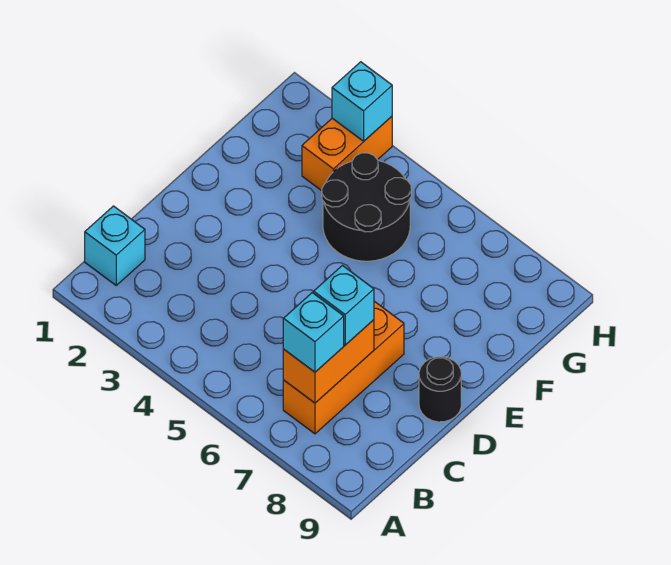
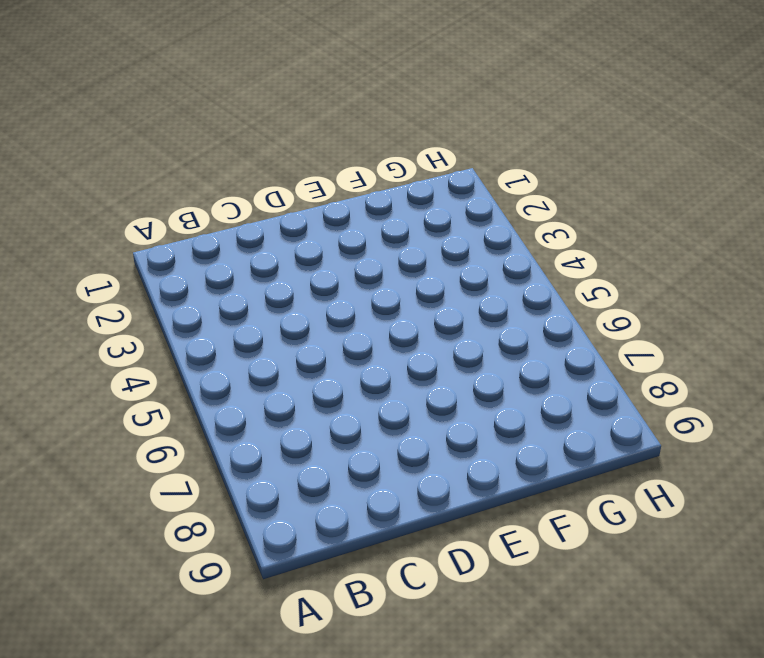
none -> cyan brick B1 level 1
none -> orange brick B7:D7 level 1

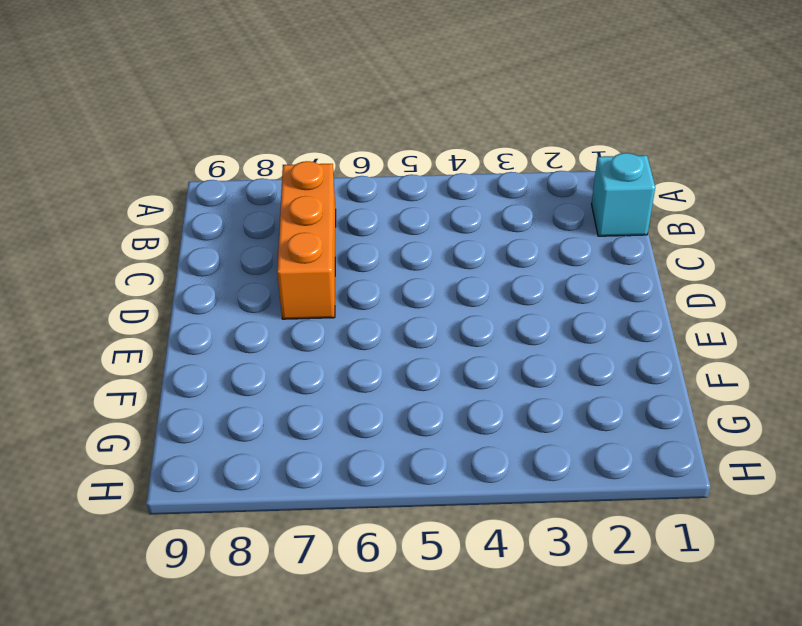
none -> black round brick D9 level 1
none -> black round brick F4:G5 level 1

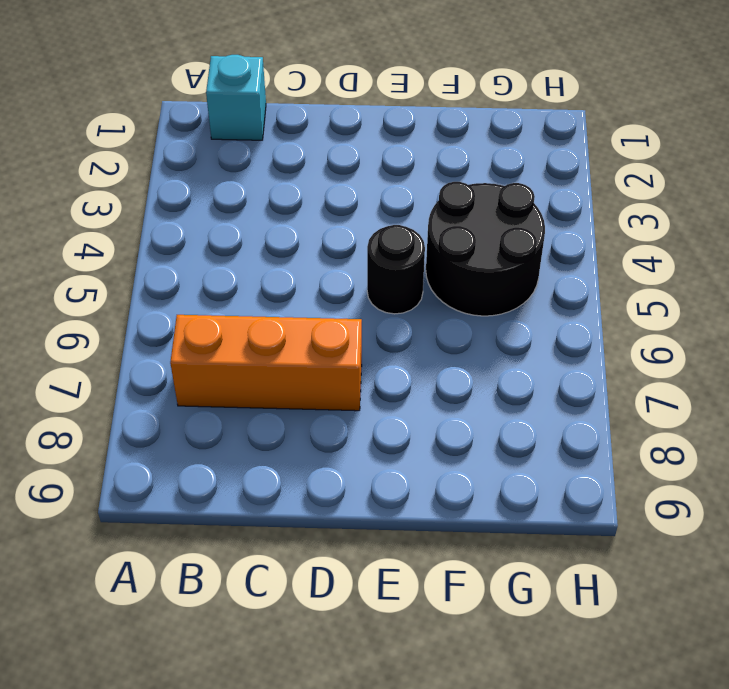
black round brick E5 level 1 -> black round brick D9 level 1
none -> orange brick G3:H3 level 1
none -> orange brick B7:C7 level 2

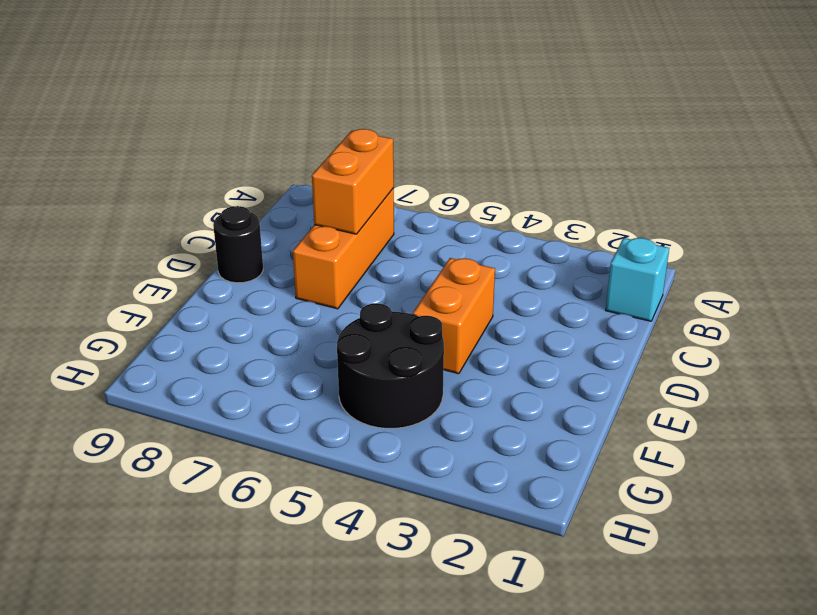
orange brick D4:E4 level 1 -> orange brick G3:H3 level 1
none -> cyan brick H3 level 2
none -> cyan brick B7 level 3

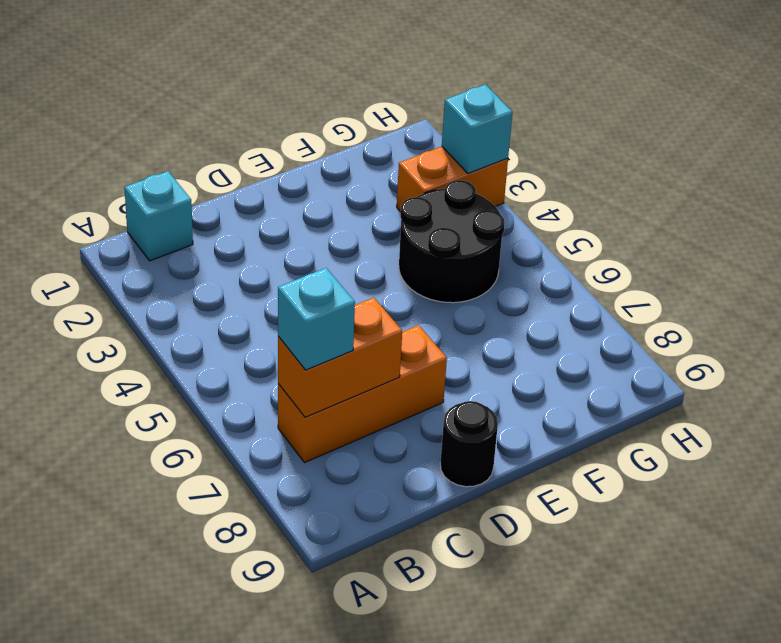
none -> cyan brick C7 level 3

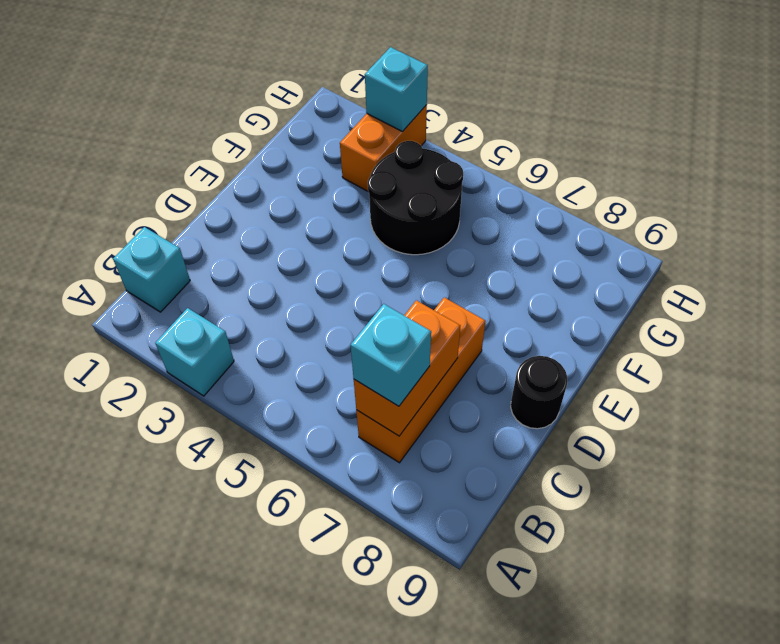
cyan brick A3 level 1 -> cyan brick C7 level 3

